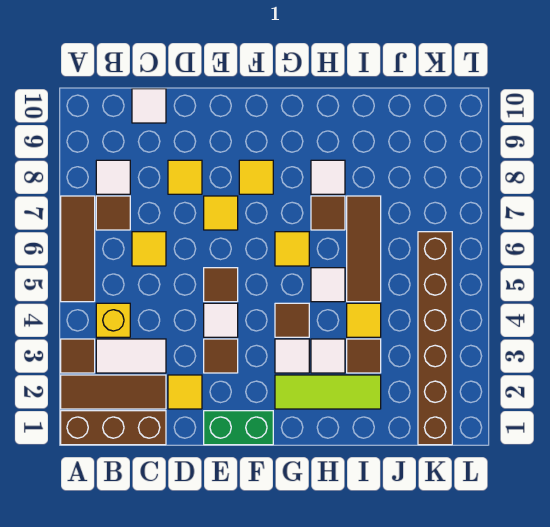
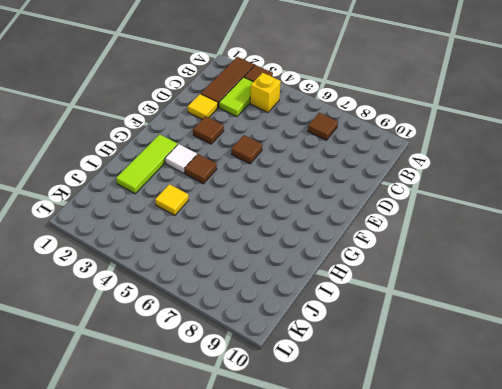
lime tile B3:C3 level 1 -> white tile B3:C3 level 1
none -> brown brick A1:C1 level 1
none -> brown tile A5:A7 level 1
none -> white tile B8 level 1
none -> yellow tile C6 level 1

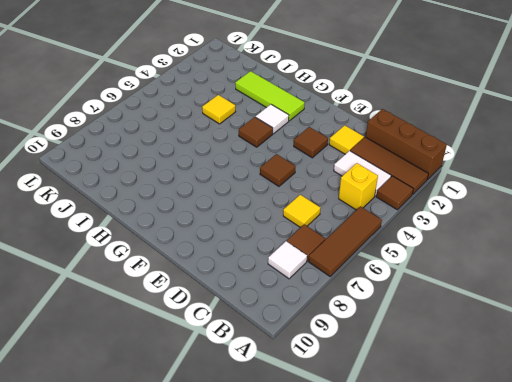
none -> white tile C10 level 1
none -> yellow tile D8 level 1
none -> green brick E1:F1 level 1
none -> white tile E4 level 1

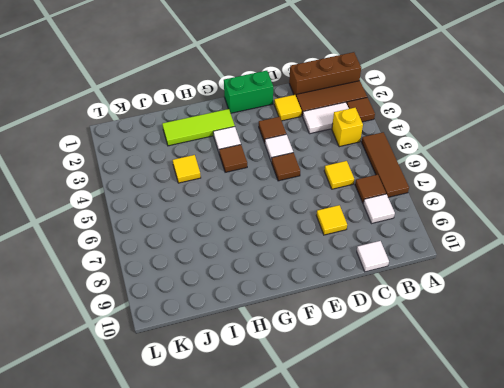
none -> yellow tile E7 level 1
none -> yellow tile F8 level 1
none -> yellow tile G6 level 1
none -> white tile H3 level 1

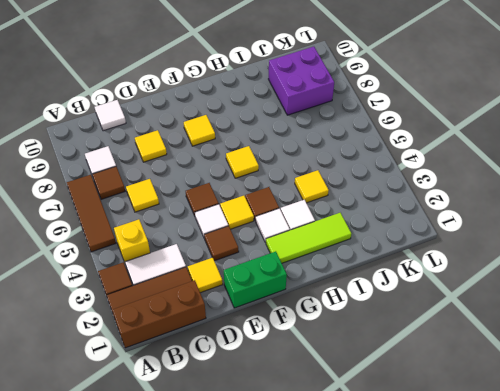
yellow tile F4 level 1 -> yellow tile E7 level 1
purple brick J8:K9 level 1 -> none
none -> white tile H5 level 1
none -> brown tile H7 level 1
none -> white tile H8 level 1
none -> brown tile I3 level 1

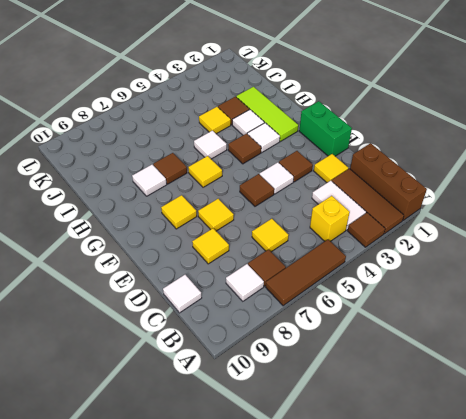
none -> brown tile I5:I7 level 1
none -> brown brick K1:K6 level 1

